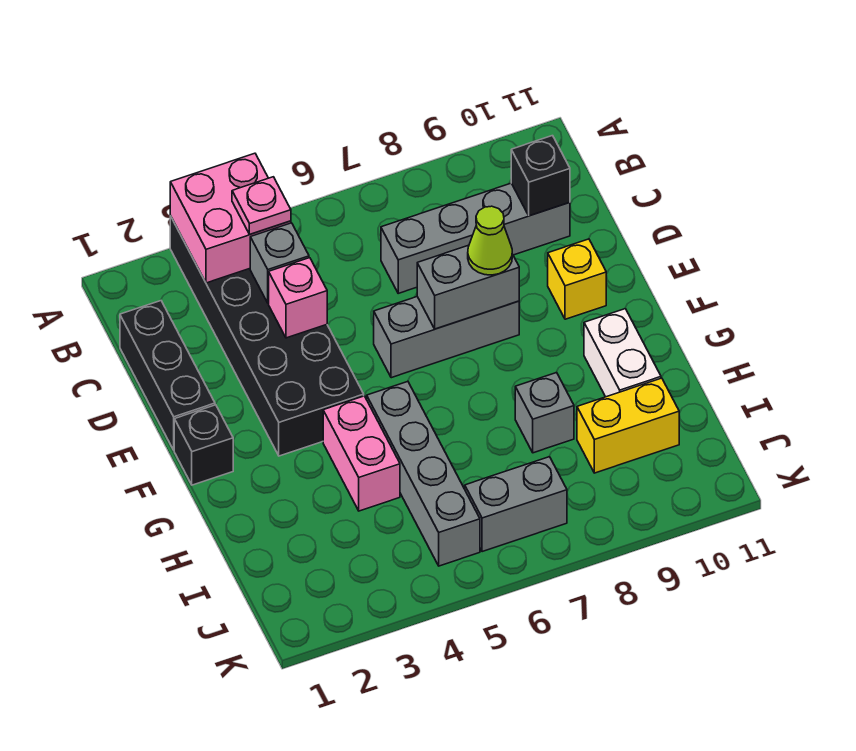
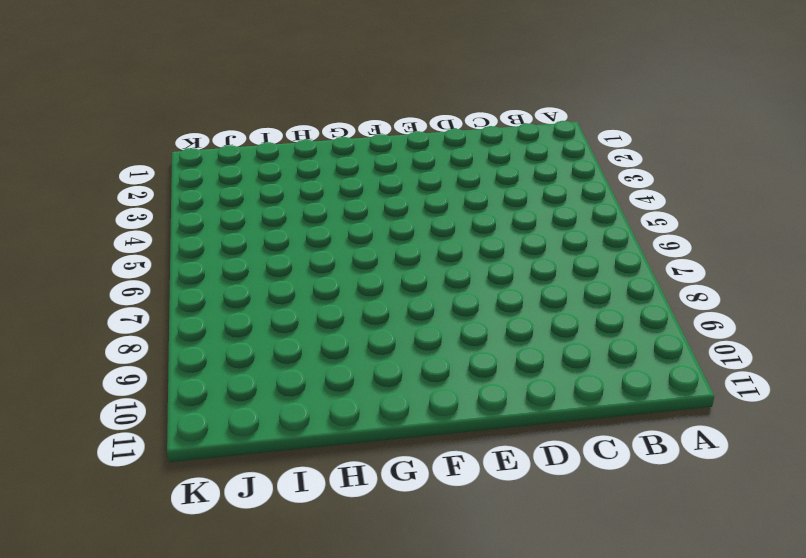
none -> black brick A3:F4 level 1
none -> black brick C1:E1 level 1
none -> grey brick C7:C10 level 1

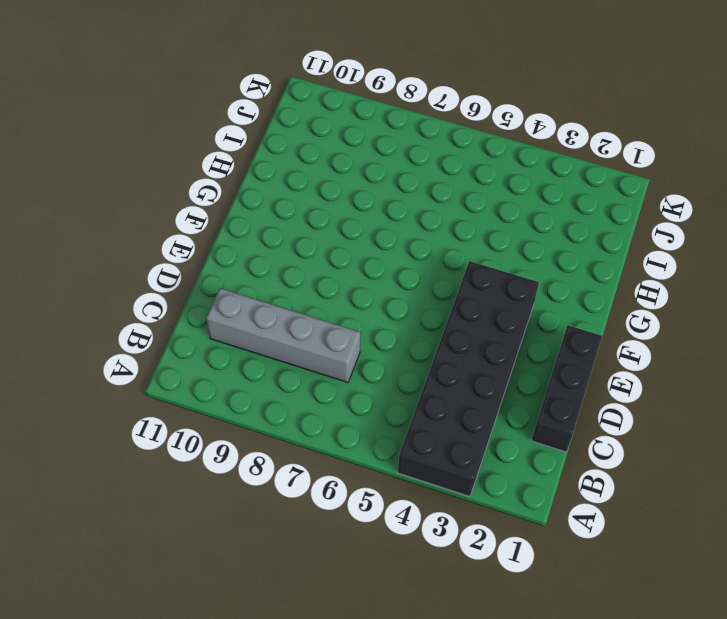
none -> grey brick E6:E8 level 1
none -> yellow brick E10 level 1
none -> black brick F1 level 1

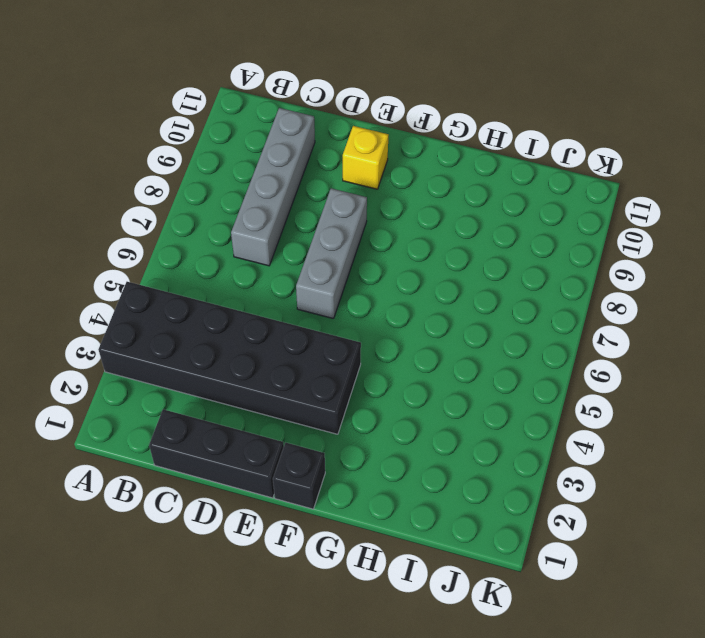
none -> pink brick G4:H4 level 1
none -> grey brick G5:J5 level 1
none -> white brick G10:H10 level 1

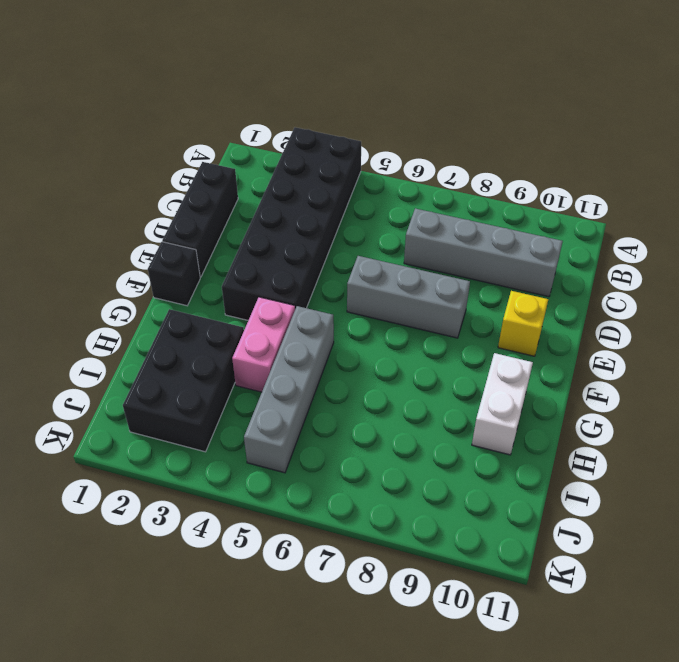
black brick H2:J3 level 1 -> none
none -> grey brick H8 level 1
none -> yellow brick I9:I10 level 1
none -> grey brick J6:J7 level 1

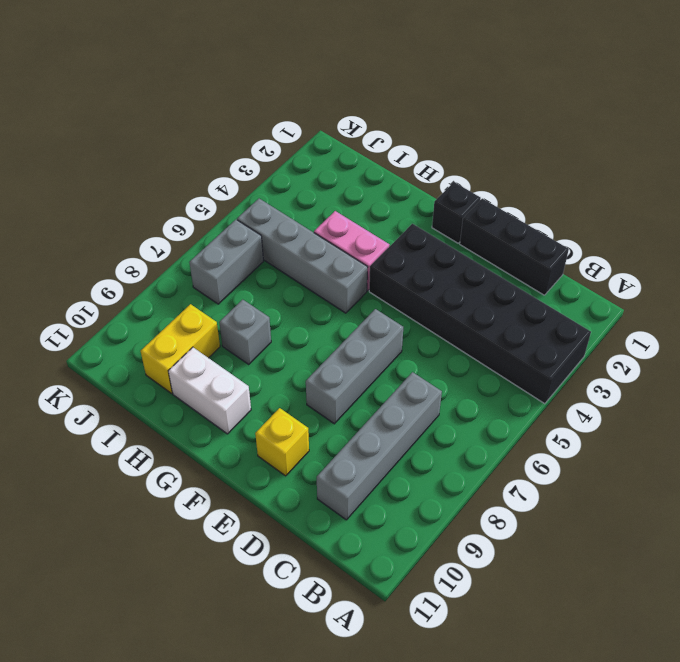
none -> pink brick A3:B4 level 2
none -> grey brick C4 level 2
none -> black brick C10 level 2

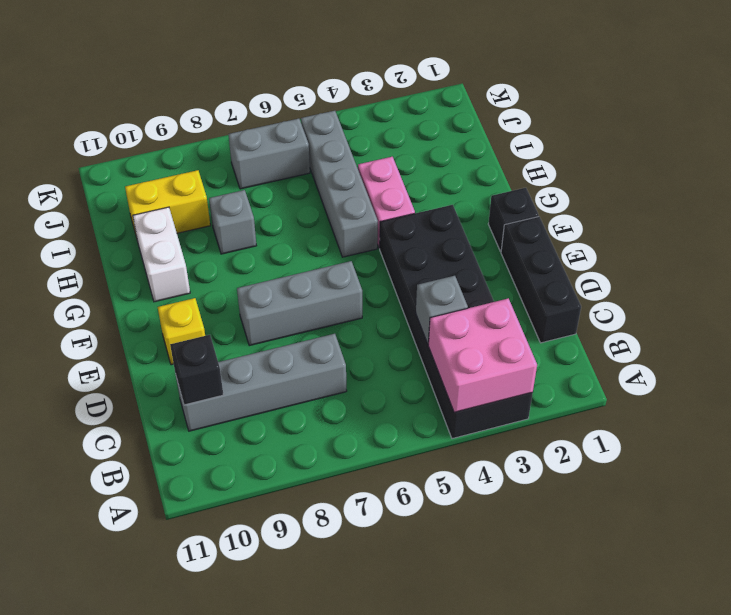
none -> pink brick D4 level 2
none -> grey brick E7:E8 level 2
none -> pink plate B4 level 3

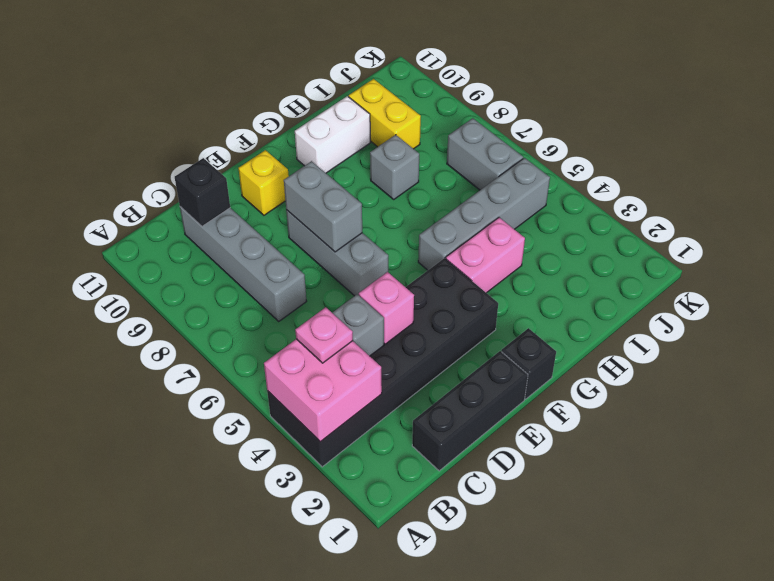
none -> lime cone E8 level 3

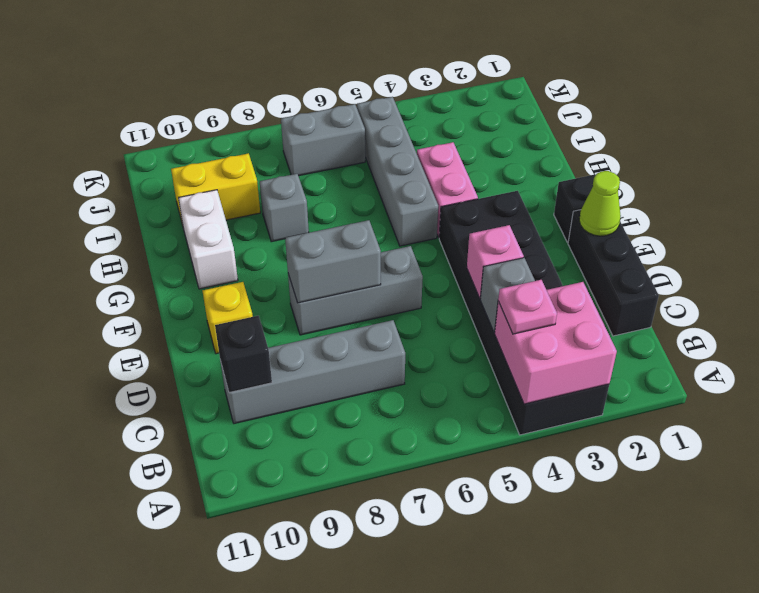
lime cone E1 level 2 -> lime cone E8 level 3

